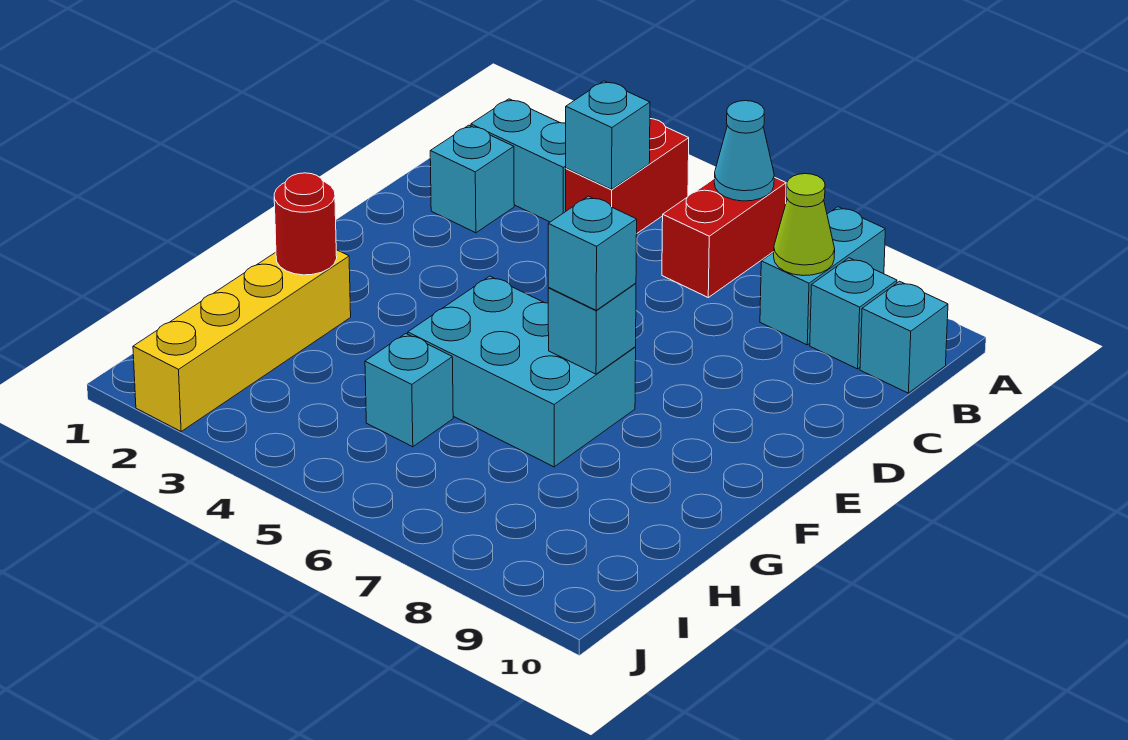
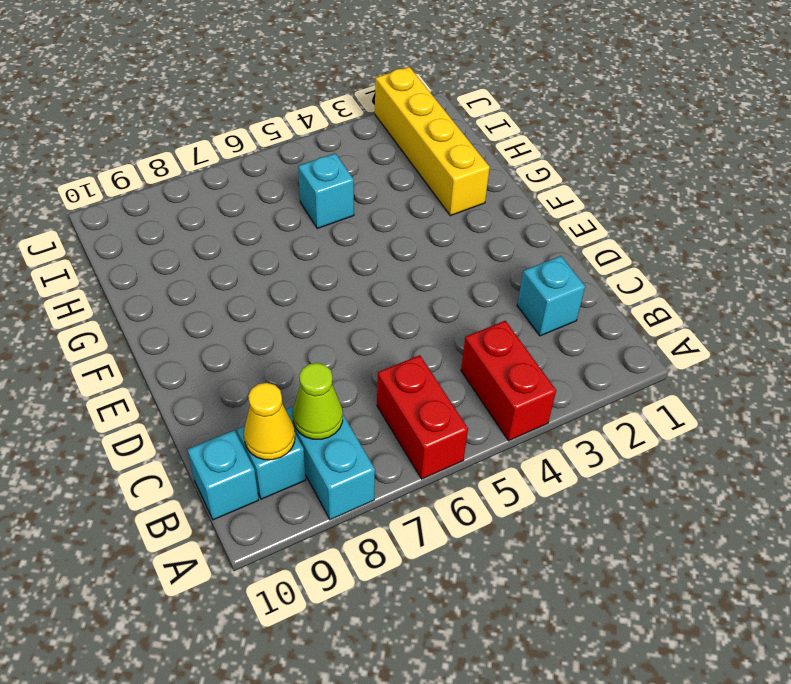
yellow cone B9 level 2 -> none
none -> cyan brick B2:B3 level 1
none -> cyan brick F5:G7 level 1
none -> cyan cone A6 level 2

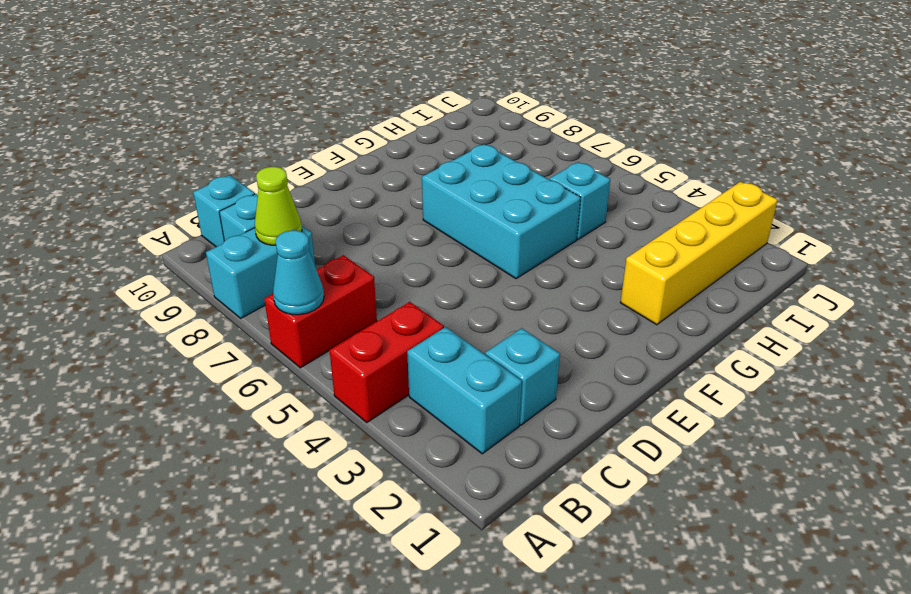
none -> cyan brick B4 level 2
none -> cyan brick F7 level 2
none -> red round brick G2 level 2

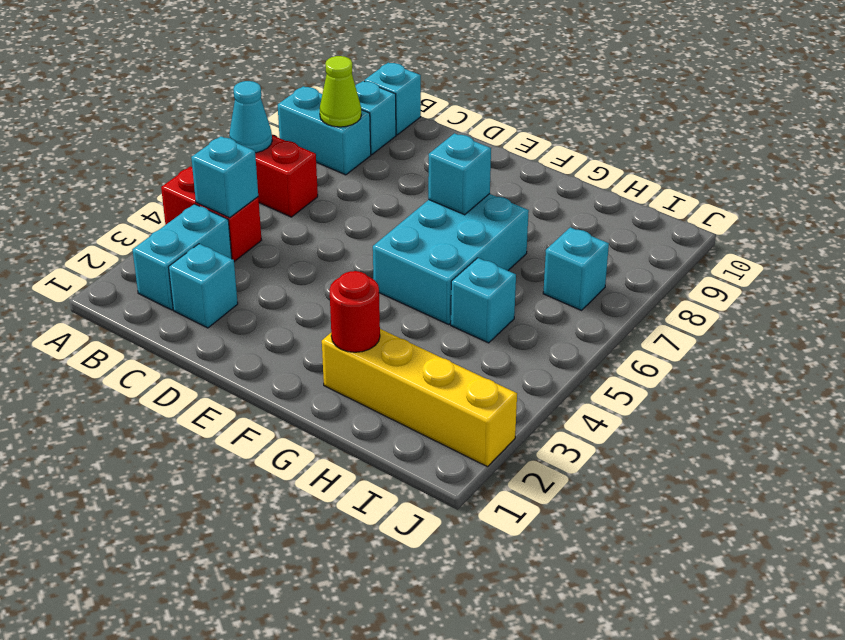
cyan brick I7 level 1 -> cyan brick F7 level 3

